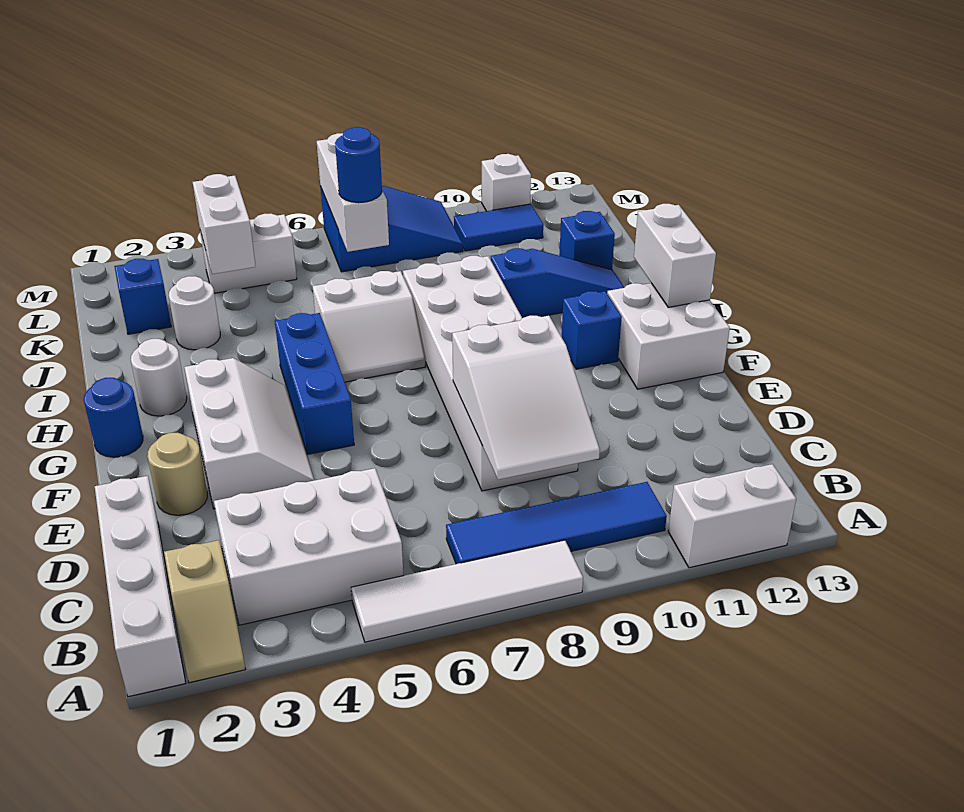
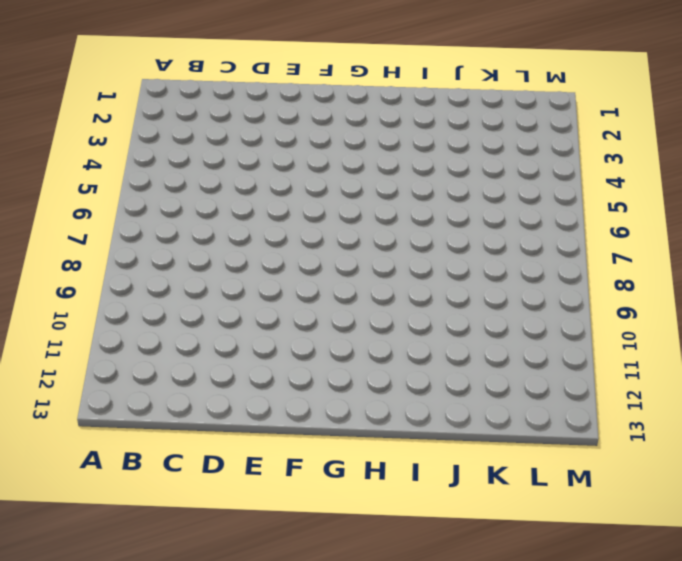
none -> white brick A1:D1 level 1
none -> tan slope A2:B2 level 1 top B
none -> white tile A5:A8 level 1

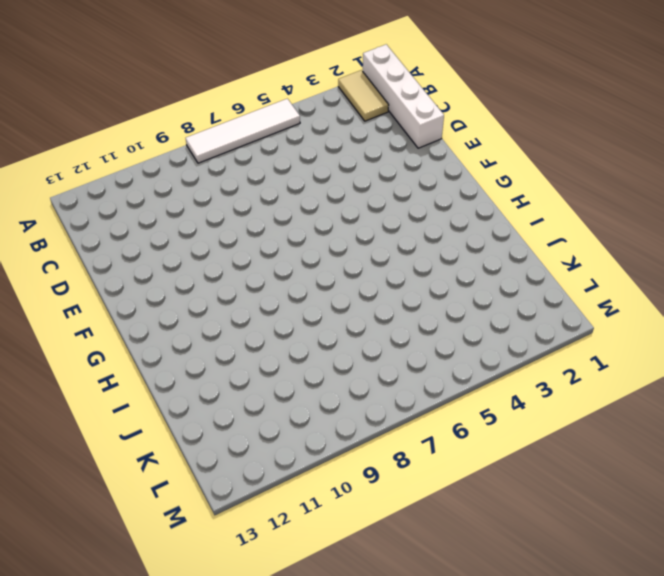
tan tile A2:B2 level 1 -> tan slope A2:B2 level 1 top B
none -> white brick A11:A12 level 1
none -> white brick B3:C5 level 1
none -> blue tile B7:B10 level 1

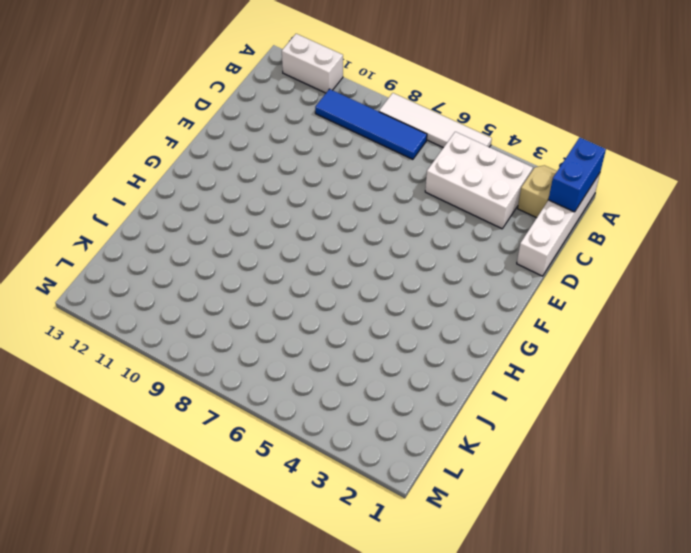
blue brick A1:B1 level 2 -> none
none -> white brick D8:I9 level 1
none -> tan round brick E2 level 1
none -> white slope E3:G4 level 1 top 3

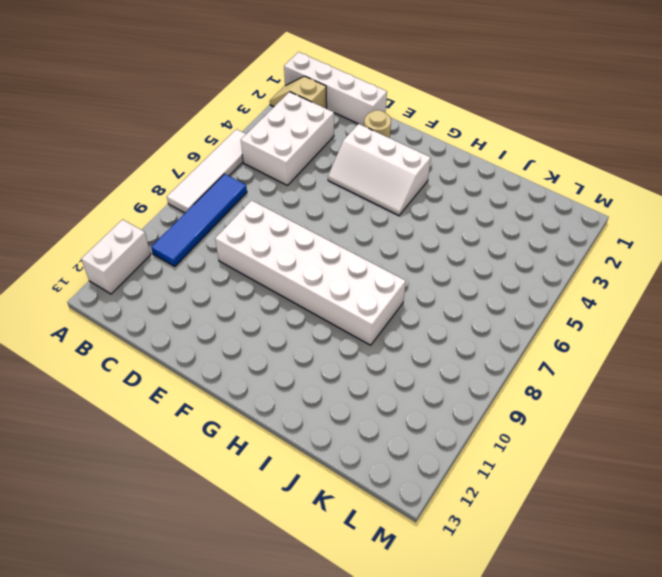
none -> blue brick F5:H5 level 1
none -> white brick F12:G13 level 1
none -> blue round brick G1 level 1

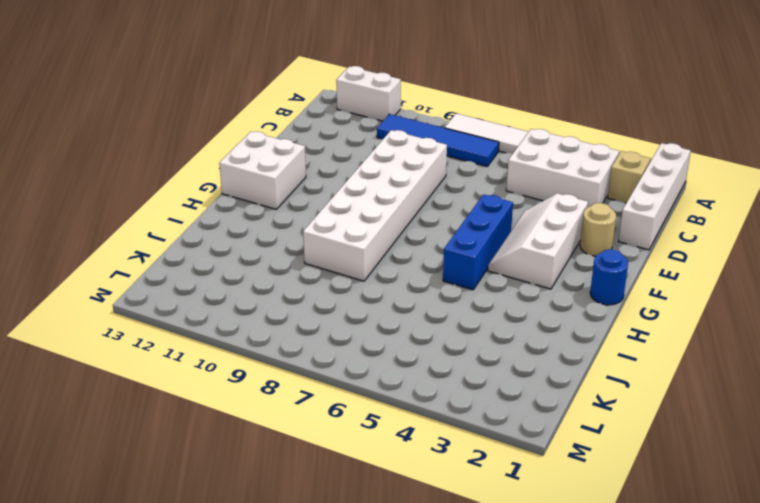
none -> blue brick G11 level 1
none -> white round brick H2 level 1
none -> white slope H6:I7 level 1 top I

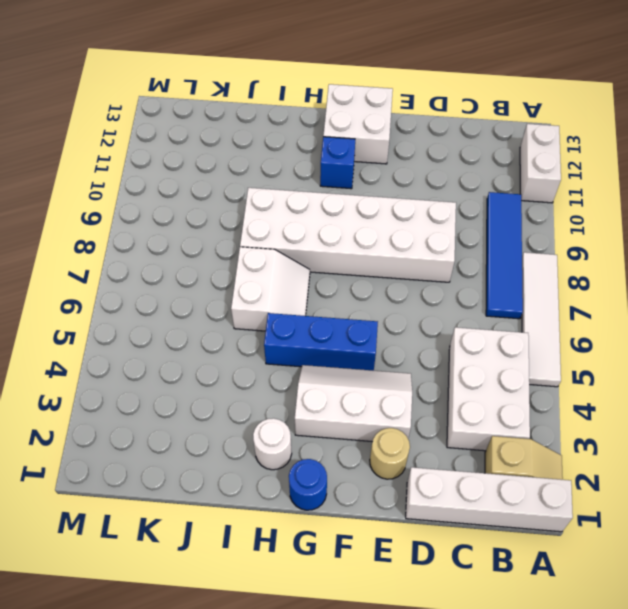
none -> blue slope I10:I12 level 1 top 10
none -> white round brick J3 level 1
none -> blue brick J12 level 1

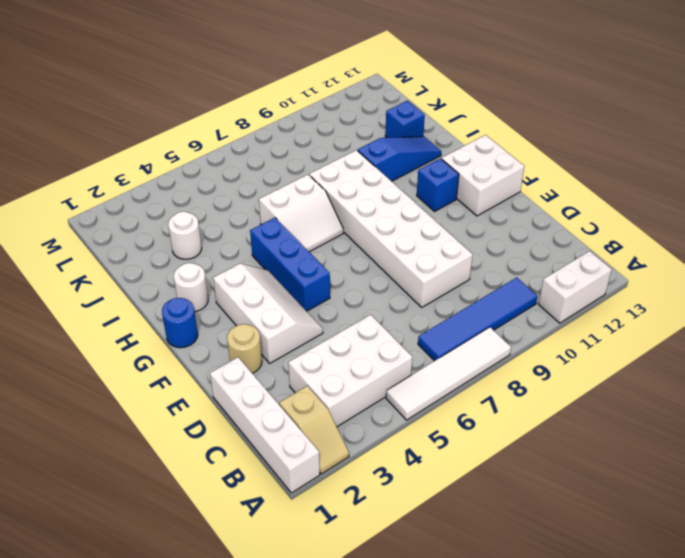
none -> blue brick K2 level 1
none -> white brick L4:L5 level 1
none -> blue slope L7:M9 level 1 top 7

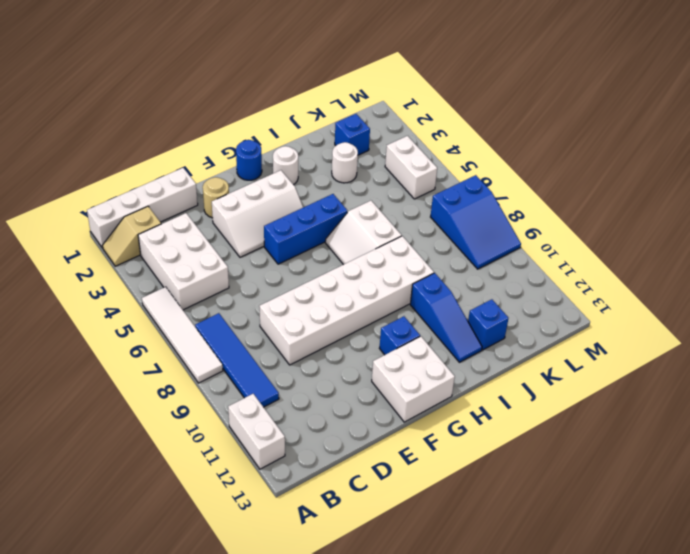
none -> blue tile L10:L11 level 1
none -> white brick M11 level 1
none -> white slope C8:E9 level 2 top E

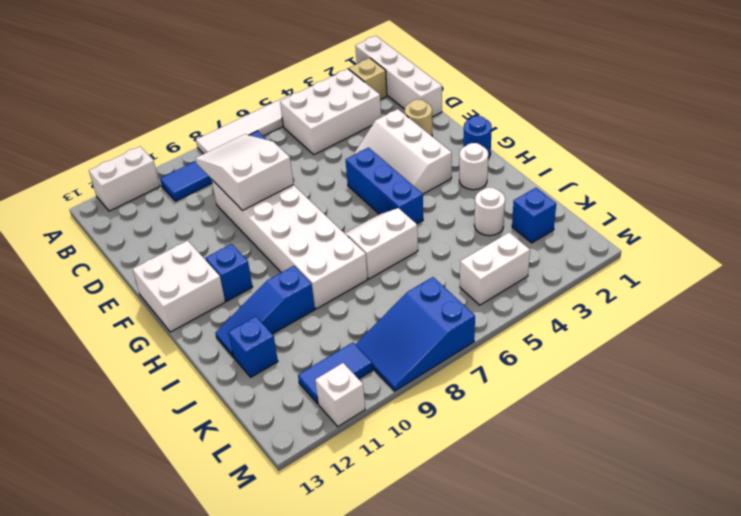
none -> white brick G13:H13 level 2
none -> white brick K4:L4 level 2
none -> white brick K7:M7 level 2

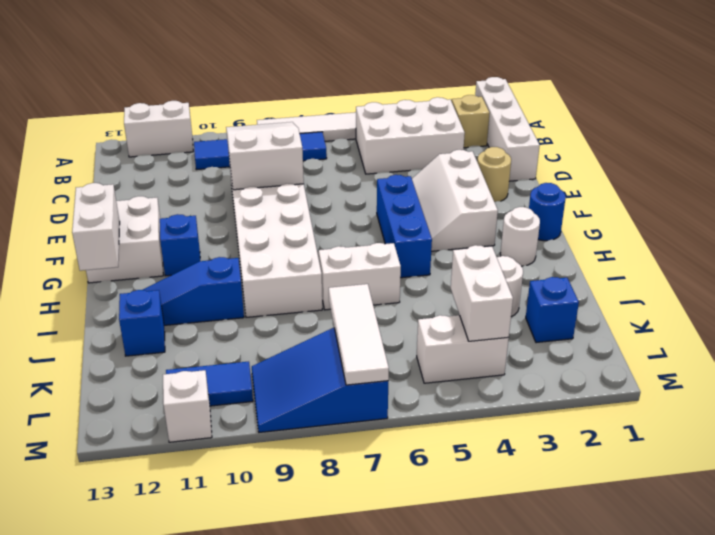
white tile K7:M7 level 2 -> white brick K7:M7 level 2
none -> blue round brick K7 level 3

